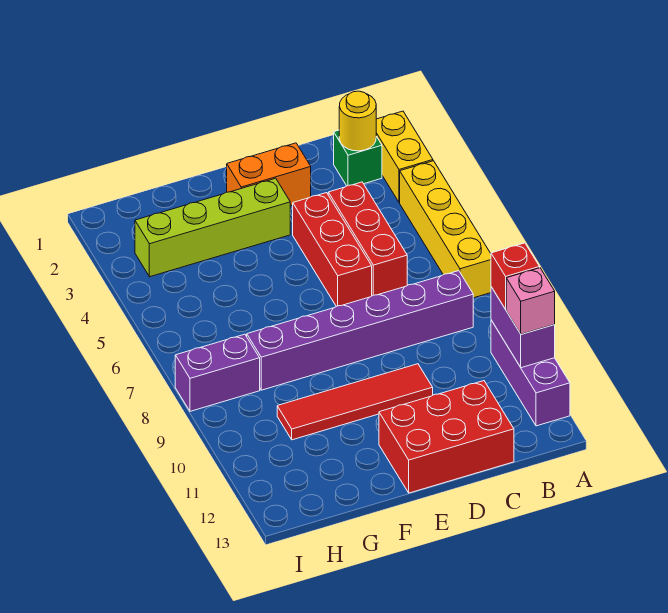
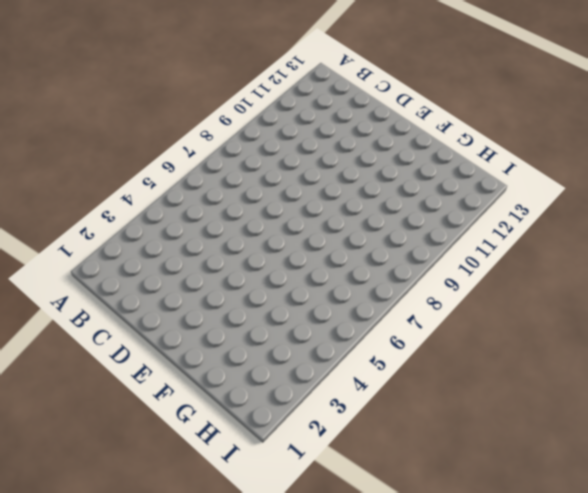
none -> yellow brick A2:A3 level 1
none -> yellow brick A4:A7 level 1
none -> purple brick A10:A12 level 1

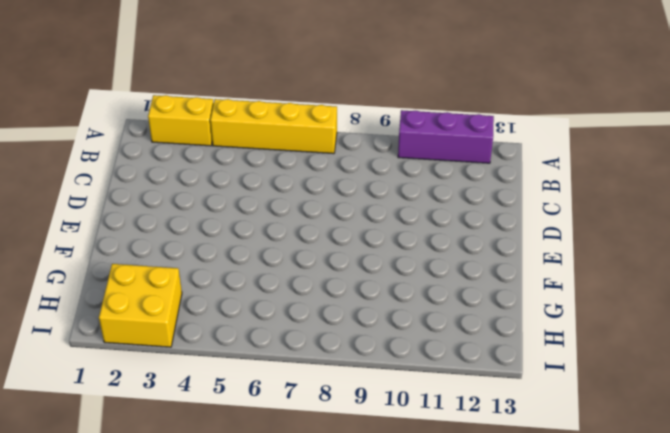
yellow brick H2:I3 level 1 -> lime brick E3:H3 level 1
none -> green brick B2 level 1
none -> purple brick B8:G8 level 1
none -> red brick C4:C6 level 1

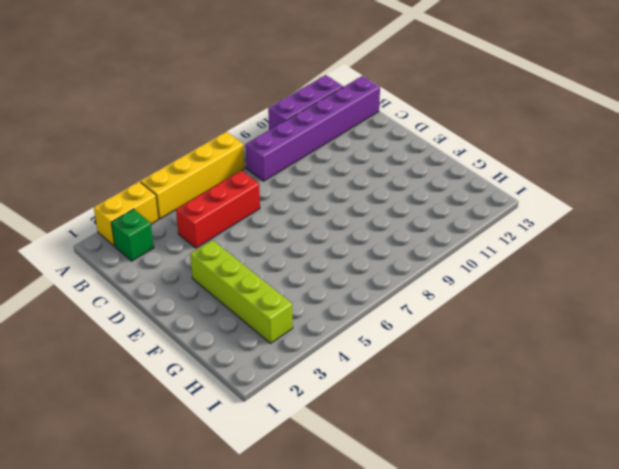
purple brick B8:B13 level 1 -> purple brick B8:G8 level 1
none -> red brick C12:E13 level 1
none -> orange brick D2:E2 level 1
none -> red brick D4:D6 level 1

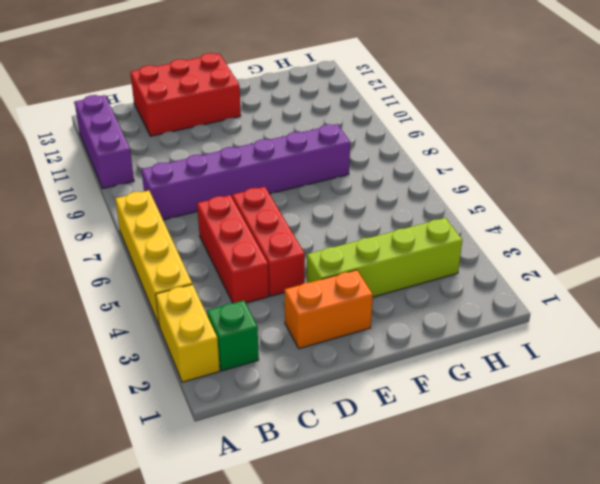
none -> red tile D10:G10 level 1
none -> purple brick H8:I8 level 1
none -> purple brick A10:A11 level 2

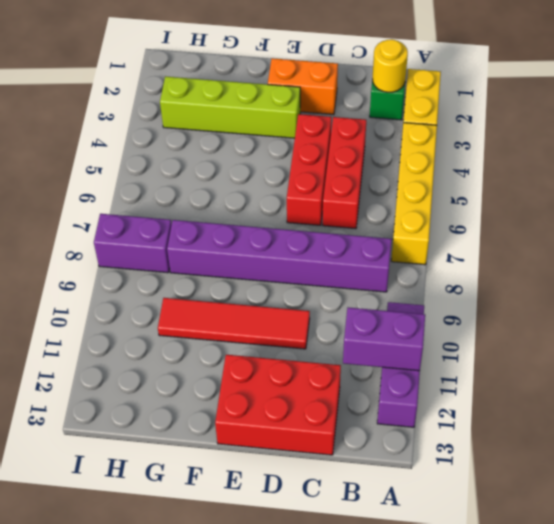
purple brick A11:B11 level 2 -> purple brick A10:A11 level 2
none -> red brick A10 level 3
none -> pink brick A11 level 3

